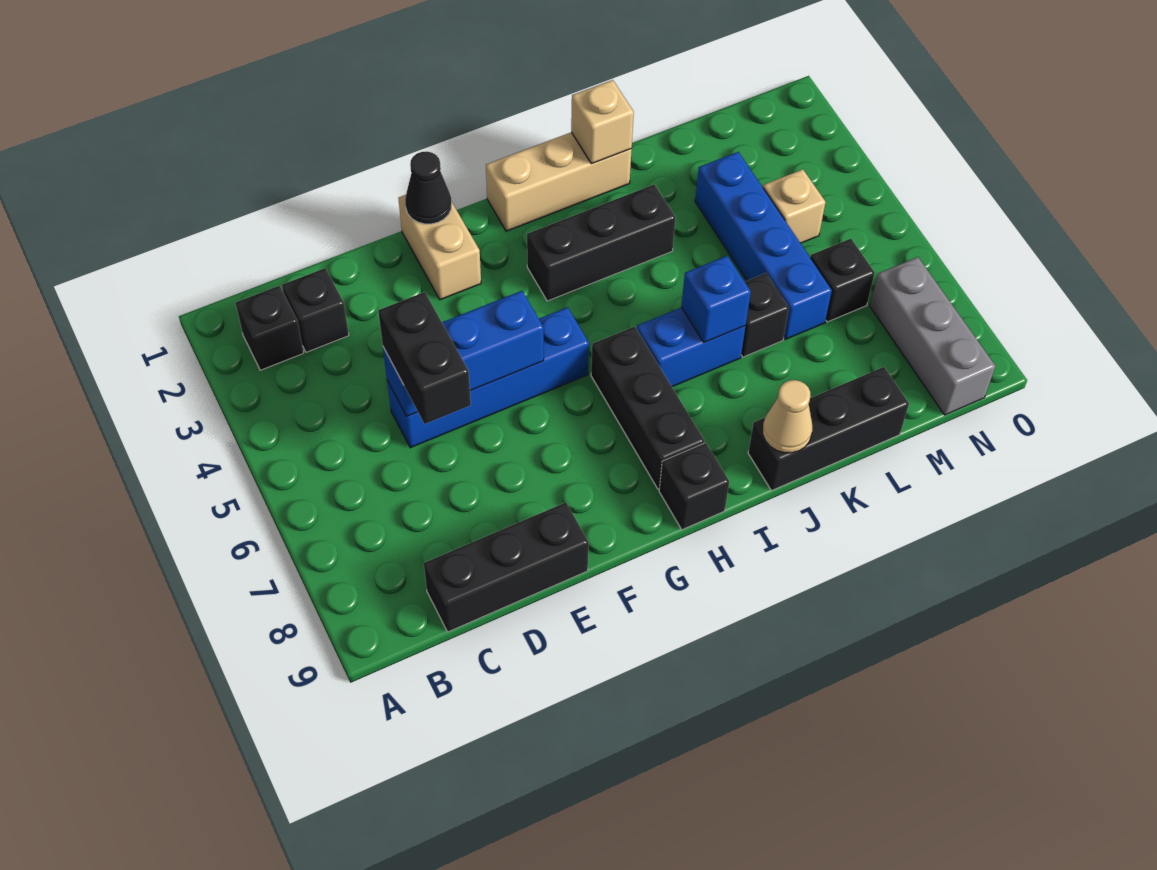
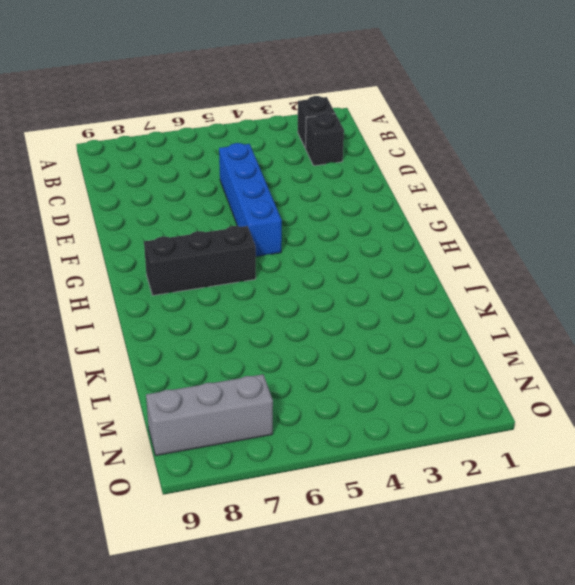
none -> black brick C9:E9 level 1
none -> tan brick F1:F2 level 1
none -> tan brick H1:J1 level 1

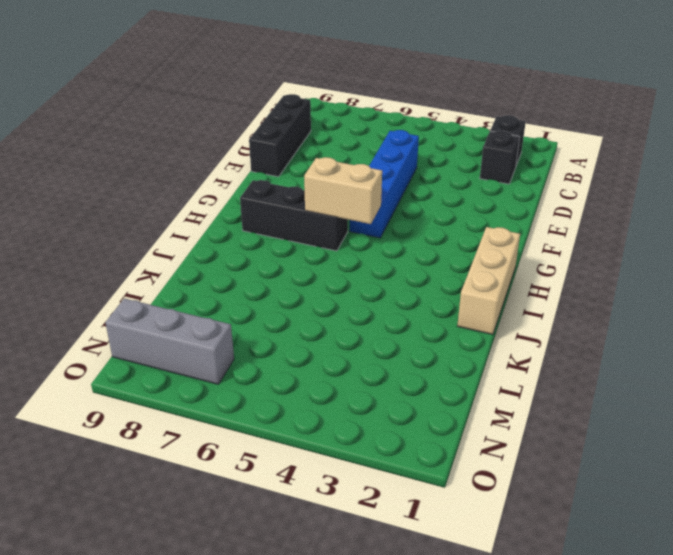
tan brick H5:H6 level 2 -> tan brick F1:F2 level 1
none -> black brick H3:J3 level 1
none -> black brick H9 level 1
none -> blue brick I6:J6 level 1

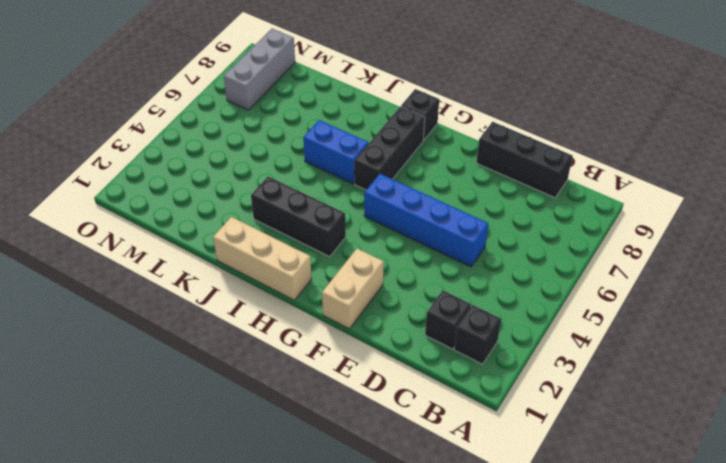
none -> black brick J9:L9 level 1
none -> black brick K6 level 1
none -> blue brick L3:L6 level 1

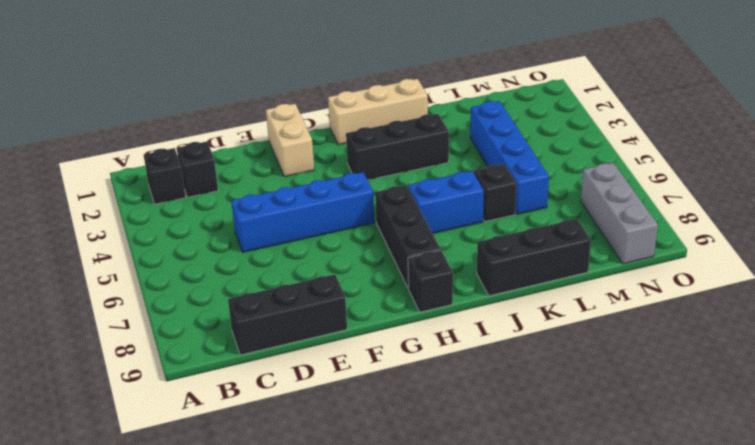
none -> tan brick M4 level 1
none -> black brick M6 level 1
none -> blue brick D5:F5 level 2

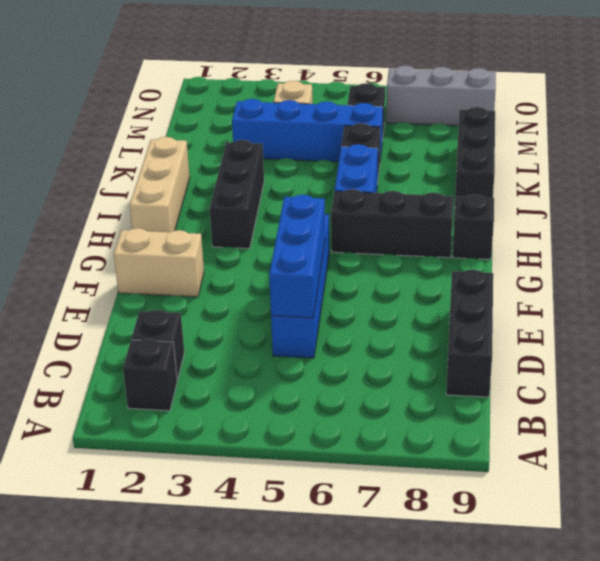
none -> black cone F1 level 2
none -> tan brick J1 level 2
none -> blue brick J6 level 2

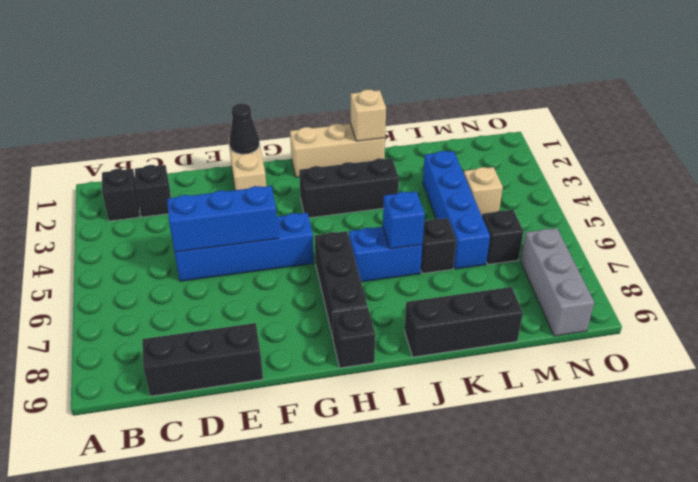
none -> tan cone J9 level 2
none -> black brick D5:D6 level 3

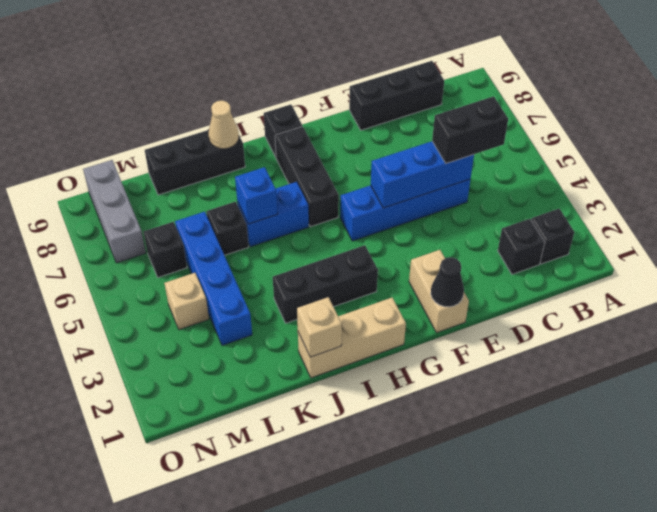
black brick C5:D5 level 3 -> black brick D5:D6 level 3

